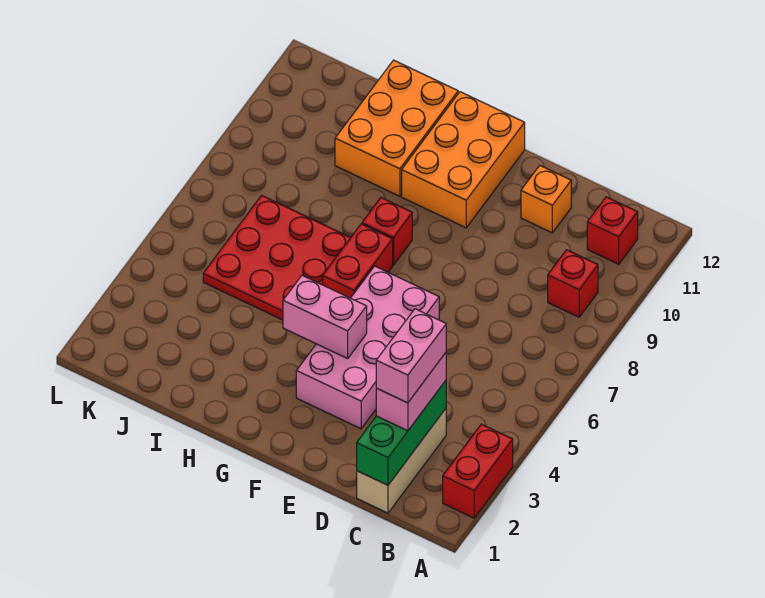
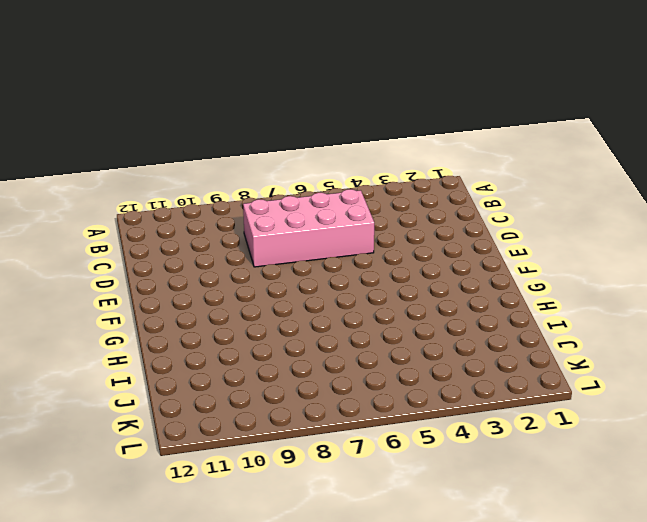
pink brick C5:D8 level 1 -> pink brick E3:F6 level 1
none -> red brick A2:A3 level 1
none -> red brick B9 level 1
none -> red brick B11 level 1

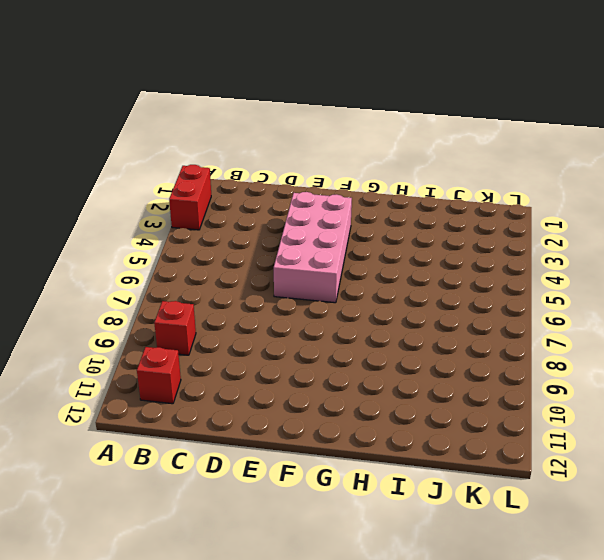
none -> tan brick C1:C3 level 1
none -> orange brick D11 level 1
none -> orange brick F10:G12 level 1

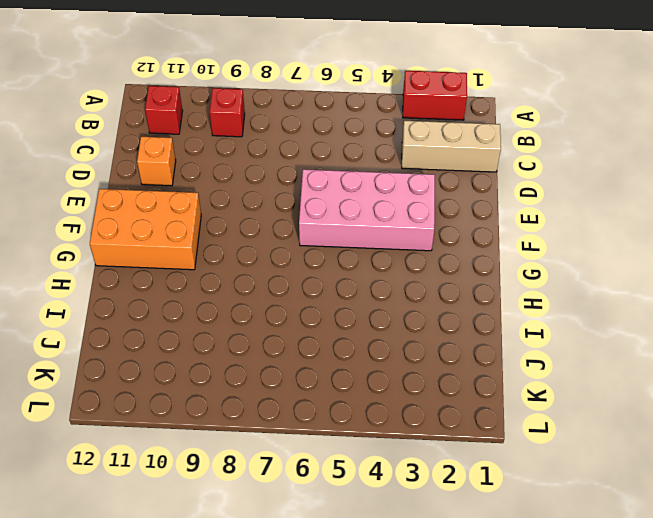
none -> red brick G6:G7 level 1
none -> red brick G8 level 1
none -> red plate H5:J7 level 1

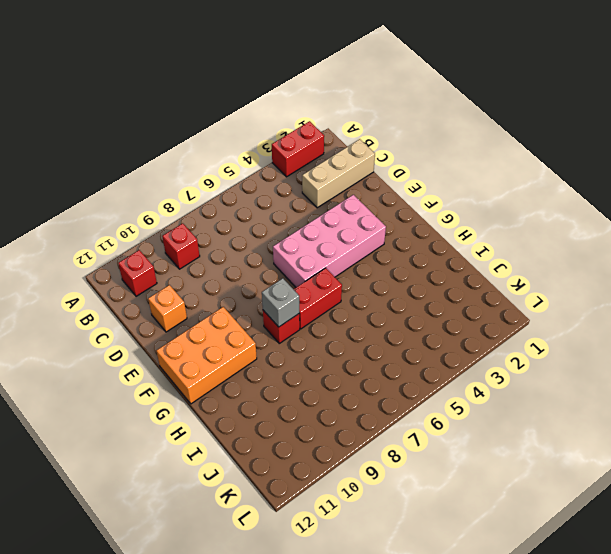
grey brick G8 level 2 -> none
none -> red plate H5:J7 level 1
none -> orange brick H10:I12 level 1
none -> green brick C1:C3 level 2

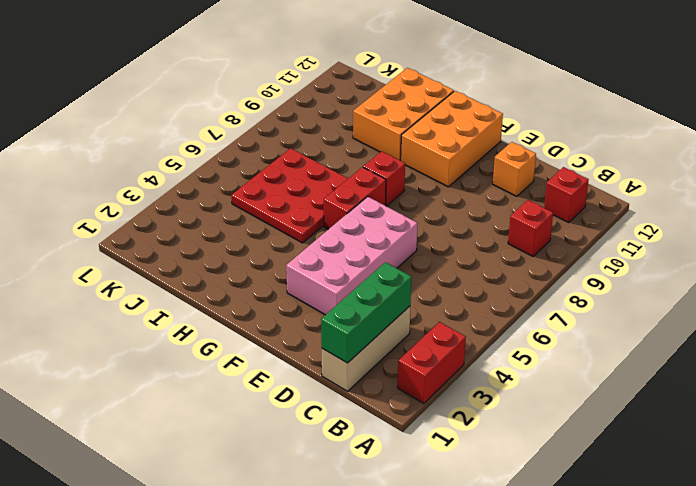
none -> pink brick F4:G4 level 2
none -> pink brick C2:C3 level 3
none -> pink brick C2:C3 level 4

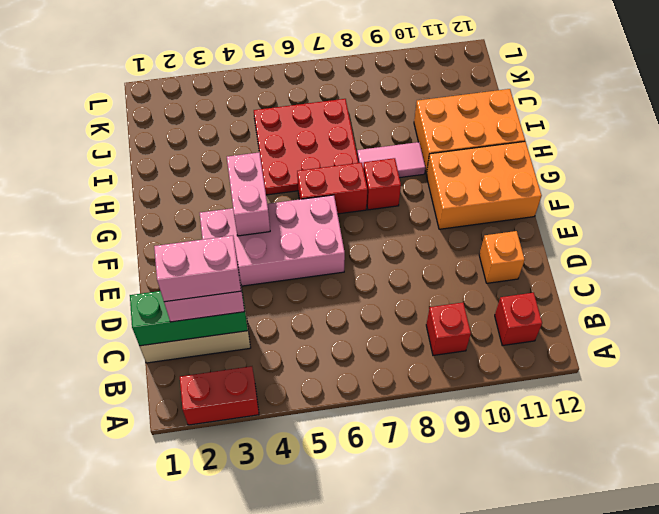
pink tile H8:H9 level 1 -> none

